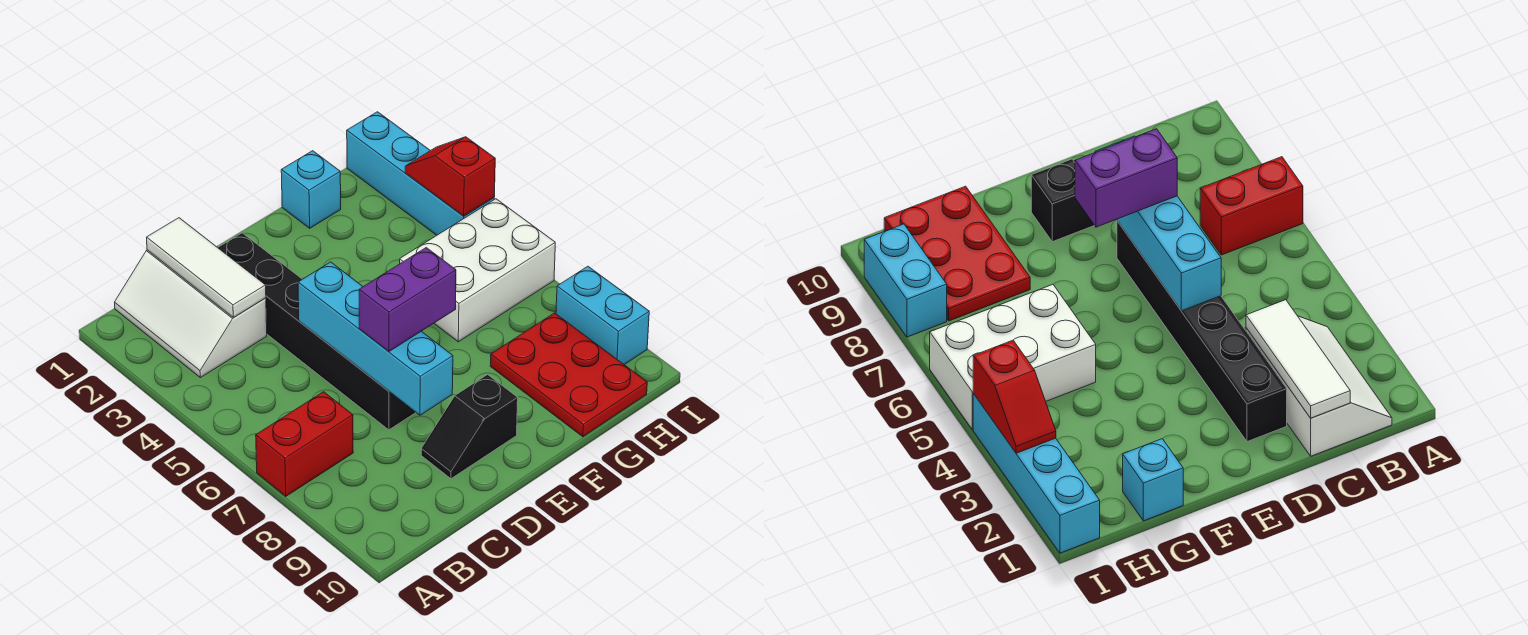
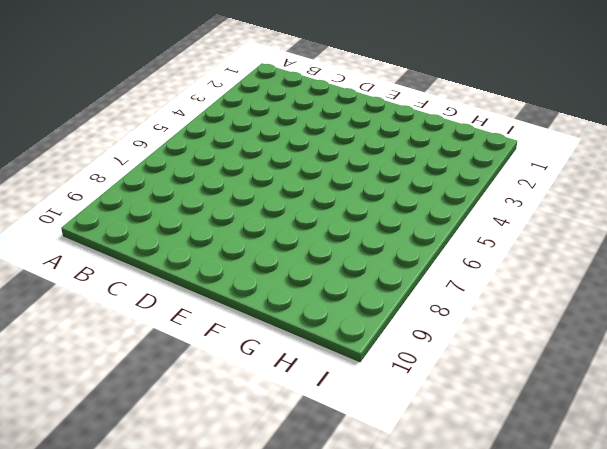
none -> red brick A7:B7 level 1
none -> white slope B1:C3 level 1 top C
none -> black brick D2:D7 level 1

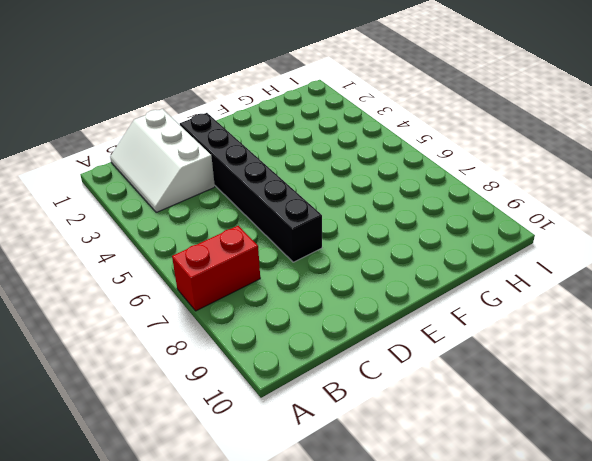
none -> black slope D9:E9 level 1 top E
none -> cyan brick G1 level 1
none -> white brick G5:I6 level 1

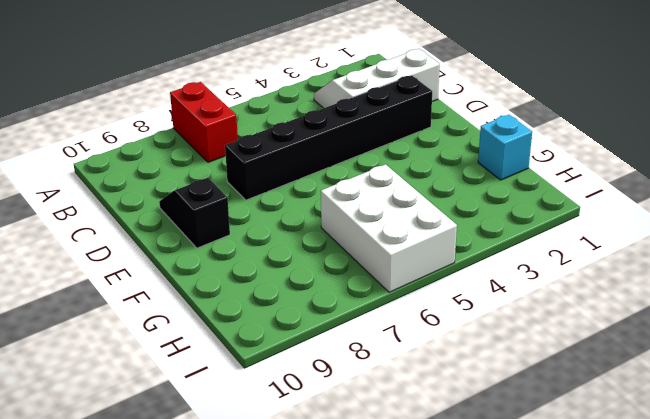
none -> red plate G8:H10 level 1
none -> cyan brick I1:I4 level 1
none -> cyan brick I8:I9 level 1

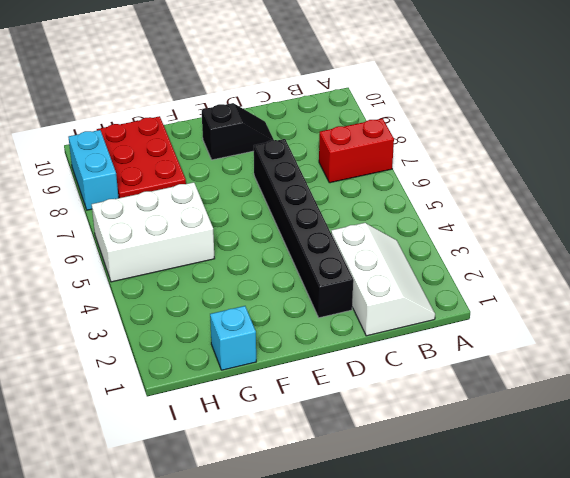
none -> cyan brick I1:I4 level 1
none -> white tile C1:C3 level 2
none -> cyan brick D5:D8 level 2

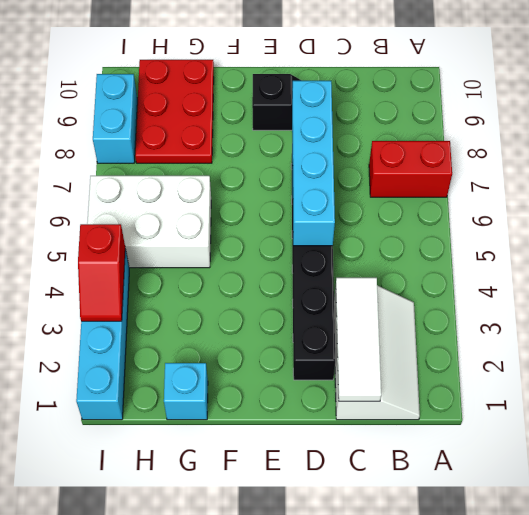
none -> purple brick D7:E7 level 3

